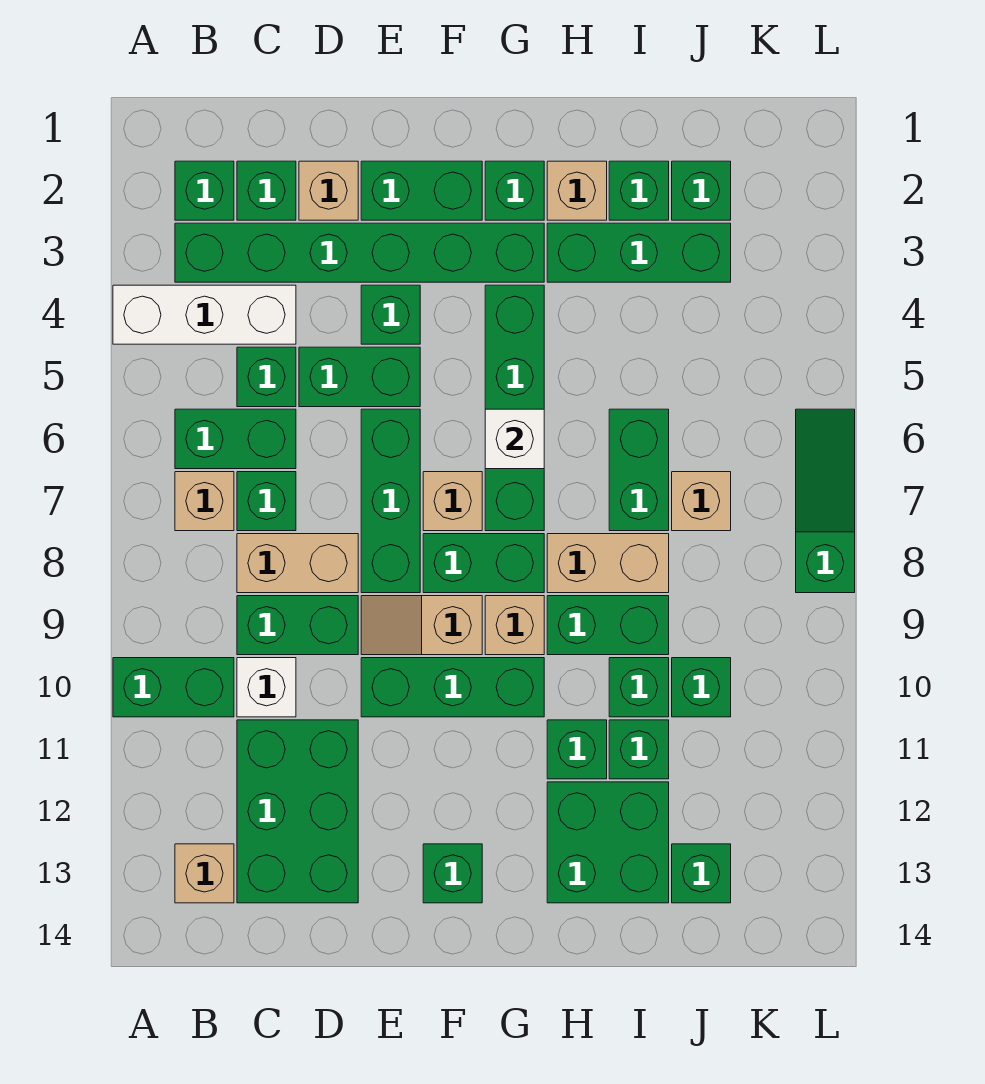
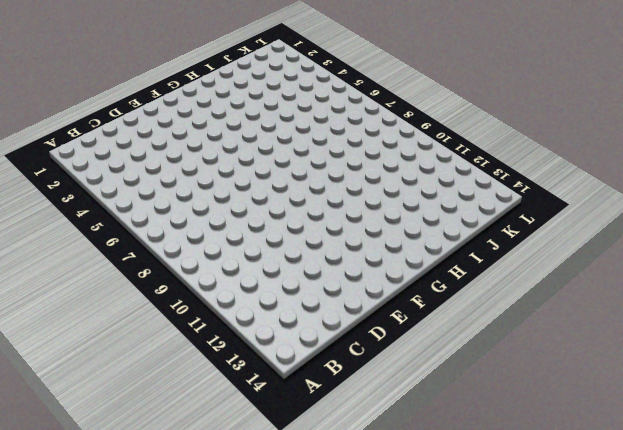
none -> white brick A4:C4 level 1
none -> green brick A10:B10 level 1
none -> green brick B2 level 1
none -> green brick B3:G3 level 1

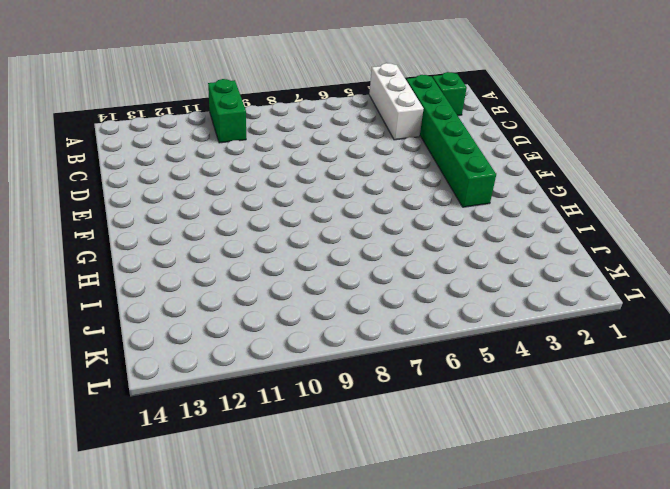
none -> green brick B6:C6 level 1
none -> tan brick B7 level 1
none -> tan brick B13 level 1
none -> green brick C2 level 1

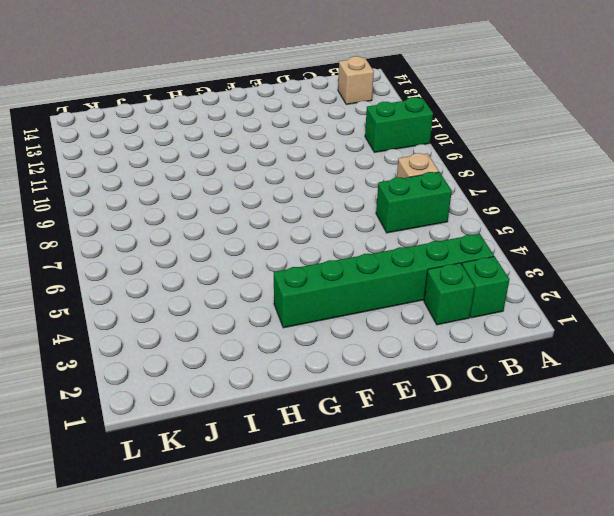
none -> white brick A4:C4 level 1
none -> green brick C5 level 1
none -> green brick C7 level 1
none -> tan brick C8:D8 level 1

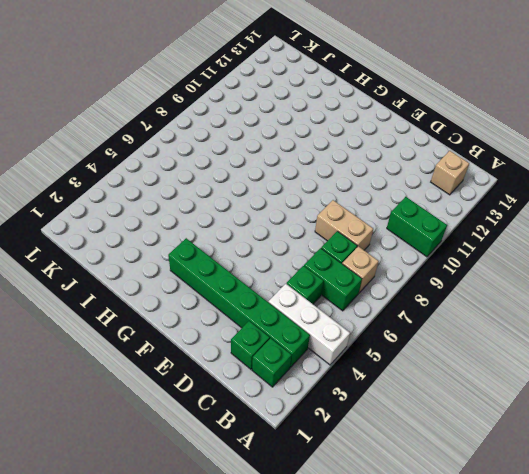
none -> green brick C9:D9 level 1
none -> white brick C10 level 1
none -> green brick C11:D13 level 1
none -> tan brick D2 level 1

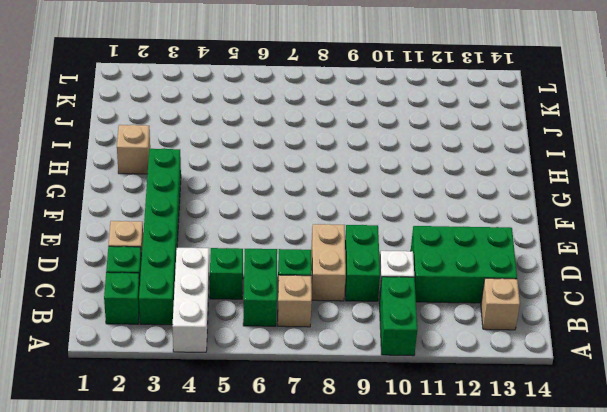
none -> green brick D5:E5 level 1
none -> green brick E2:F2 level 1
none -> green brick E4 level 1
none -> green brick E6:E8 level 1

